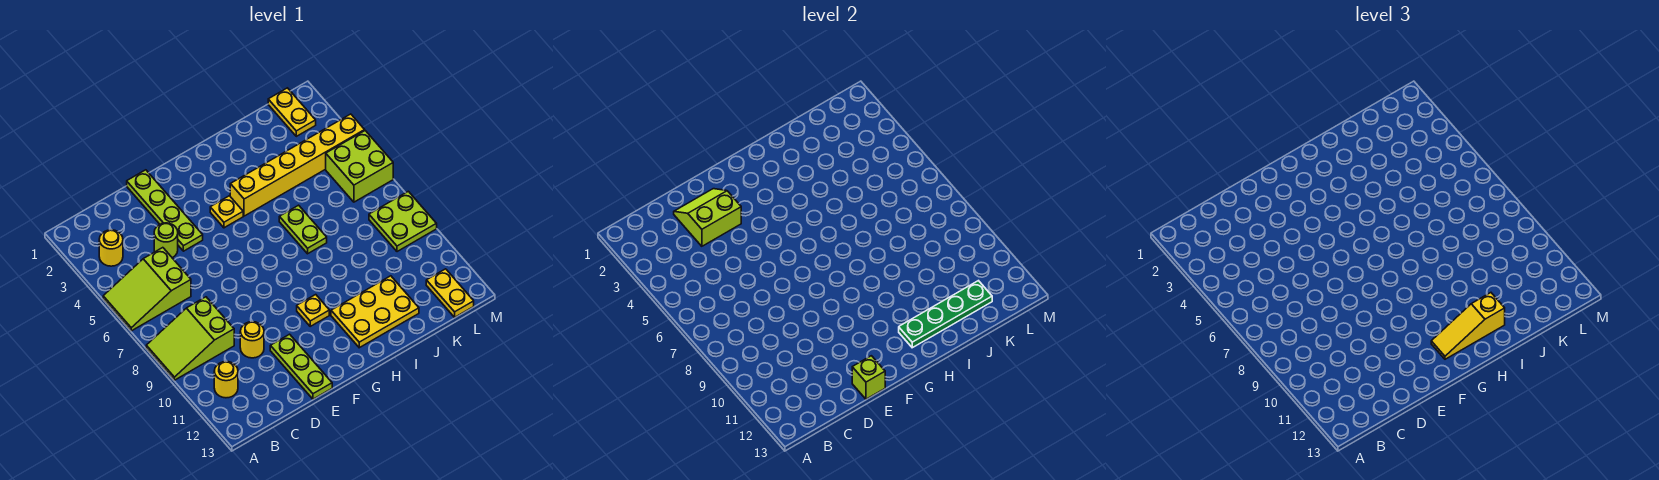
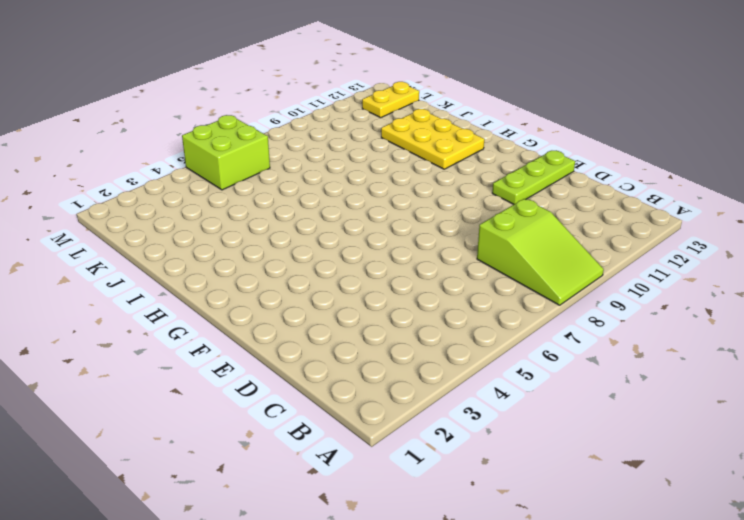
none -> lime slope A5:C6 level 1 top C
none -> yellow round brick B3 level 1
none -> yellow round brick B11 level 1

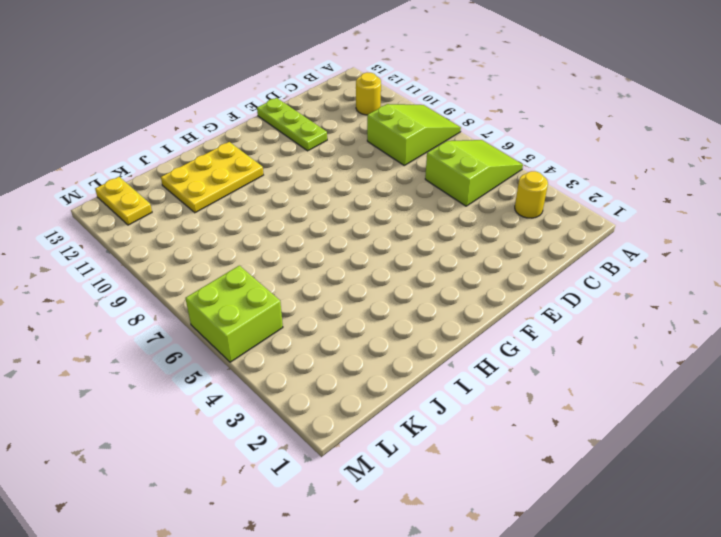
none -> lime round brick D4 level 1
none -> yellow round brick D10 level 1
none -> lime plate E1:E4 level 1

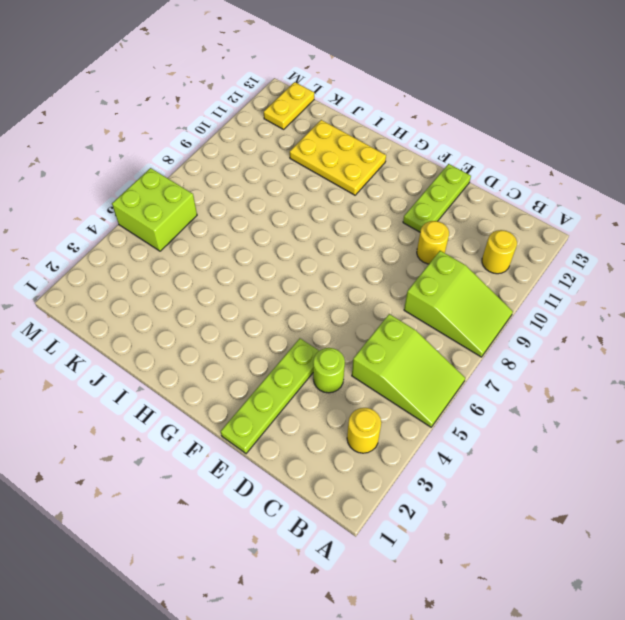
none -> yellow plate G4 level 1
none -> yellow plate G10 level 1
none -> yellow brick H4:M4 level 1

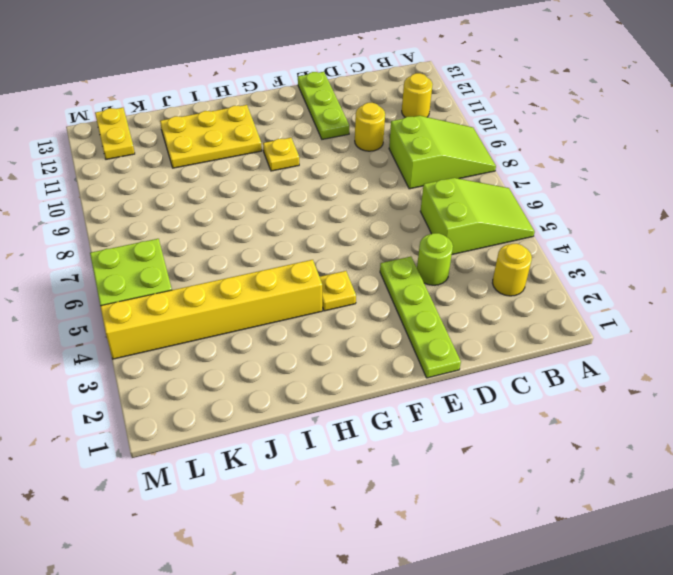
none -> lime plate I6:I7 level 1
none -> yellow plate L1:L2 level 1
none -> lime plate L8:M9 level 1

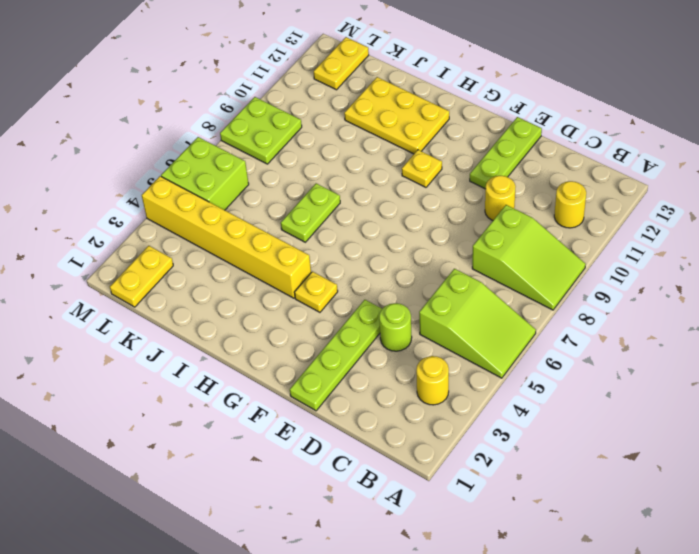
none -> lime slope D2:E3 level 2 top 3
none -> lime brick E13 level 2
none -> green plate H12:K12 level 2

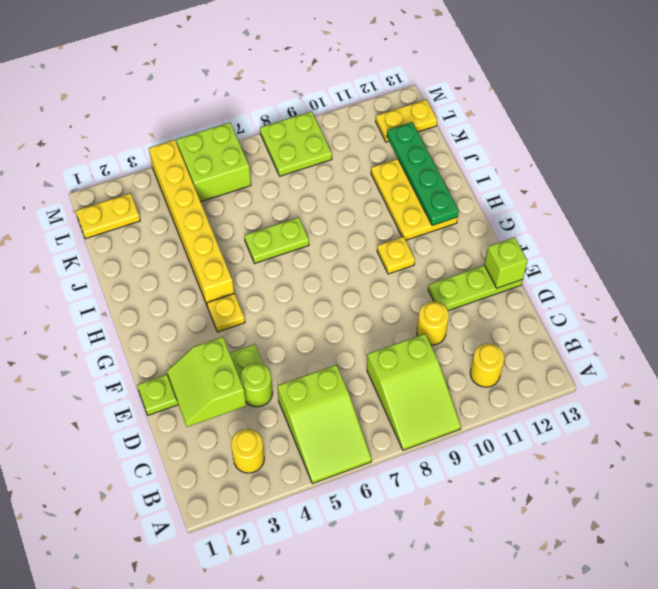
none -> yellow slope G12:I12 level 3 top I

